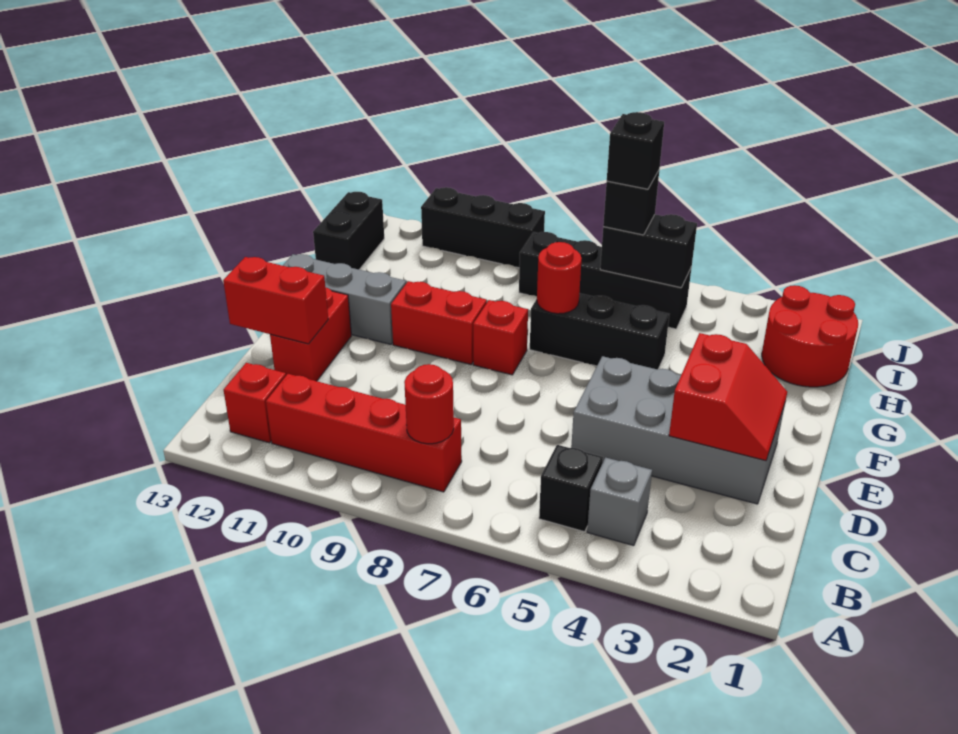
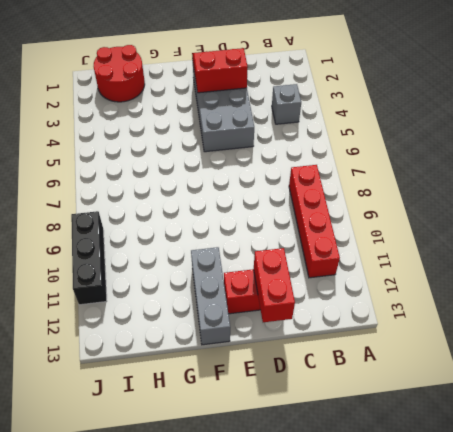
none -> black brick B5 level 1
none -> red brick B12 level 1
none -> red brick F8 level 1

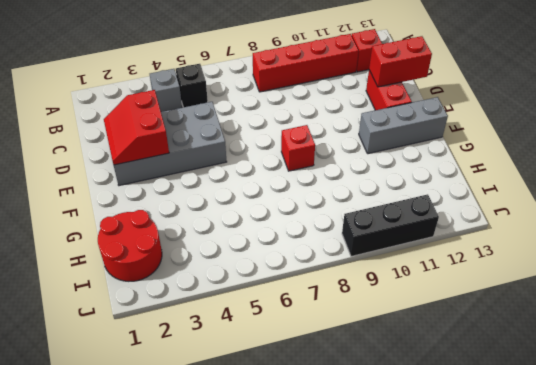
none -> red brick F9:F10 level 1
none -> black brick G5:G7 level 1
none -> black brick H13:I13 level 1

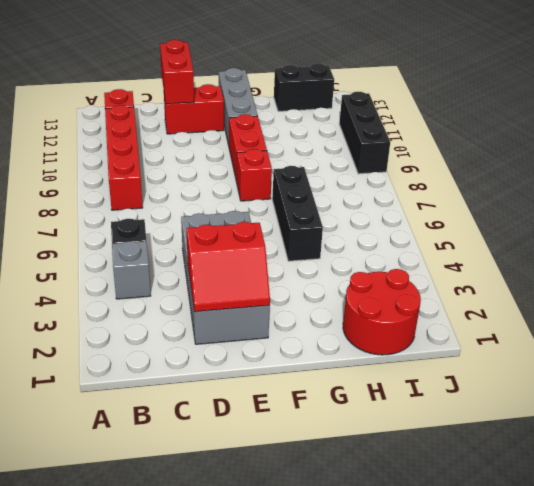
none -> black brick I5:I8 level 1
none -> red round brick B8 level 2
none -> red round brick G7 level 2

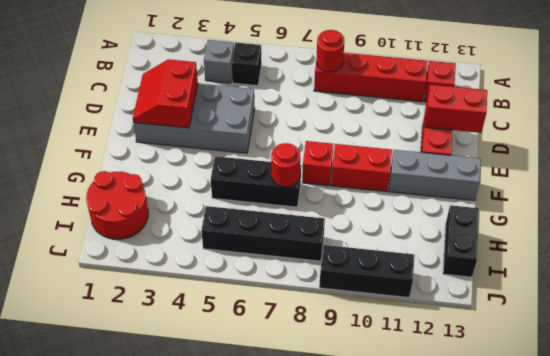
none -> black brick I5:I6 level 2
none -> black brick I6 level 3
none -> black brick I6 level 4

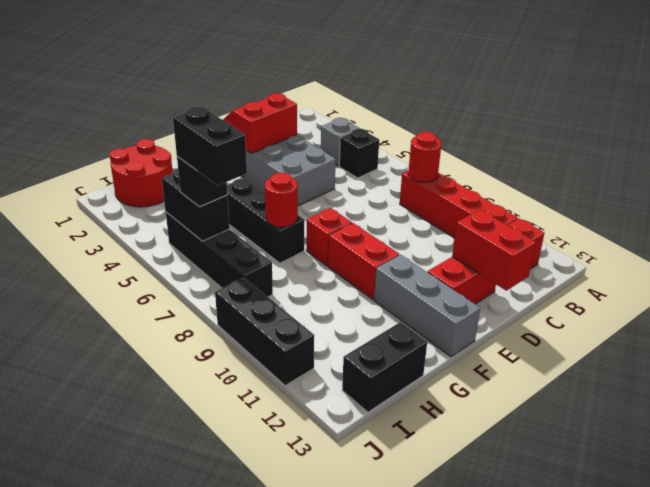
black brick I6:I7 level 4 -> black brick I6 level 4

